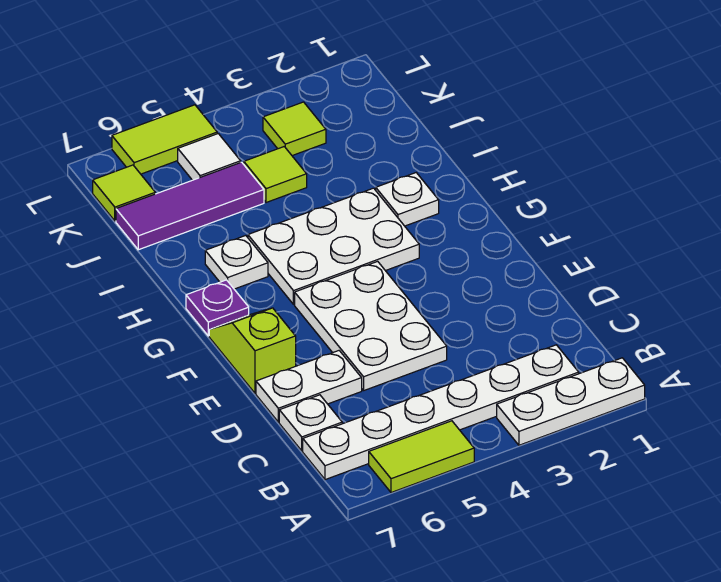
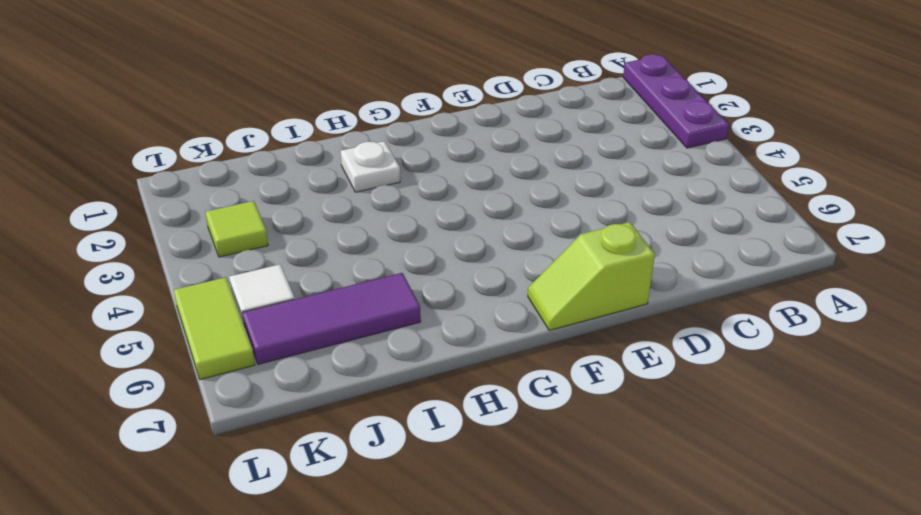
purple plate A1:A3 level 1 -> white plate A1:A3 level 1
purple tile I6:K6 level 1 -> purple tile J5:J7 level 1
none -> lime tile A5:A6 level 1
none -> white plate B2:B7 level 1
none -> white plate C7 level 1

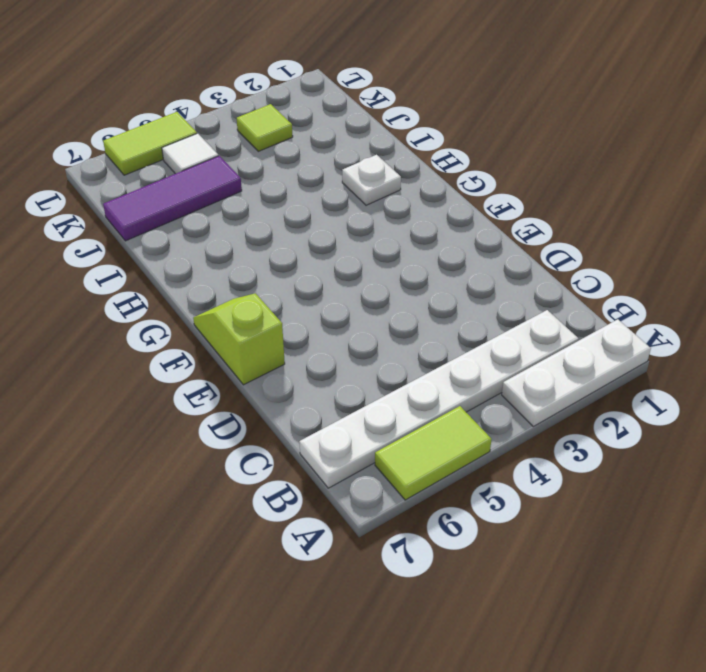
none -> white plate C7 level 1
none -> white plate D4:F5 level 1
none -> white plate D6:D7 level 1

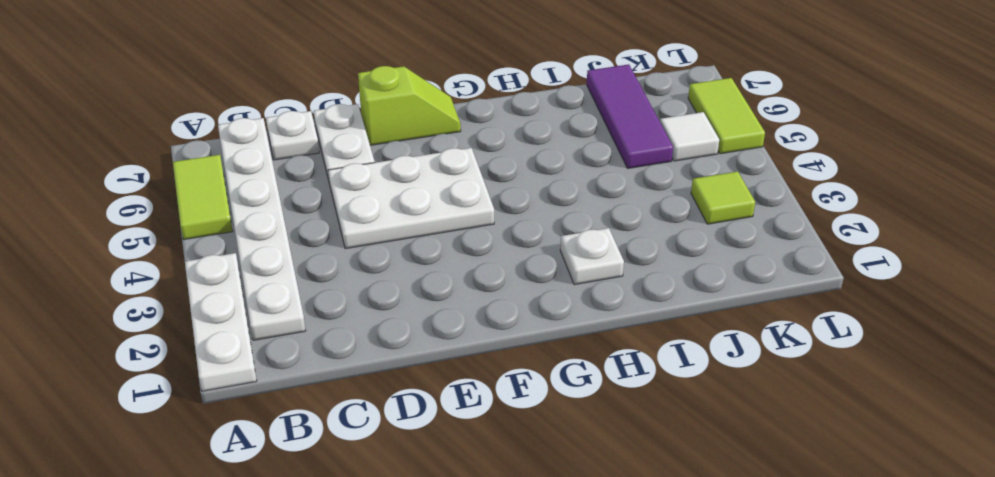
none -> white plate G3:H5 level 1
none -> purple plate G7 level 1
none -> white plate H6 level 1

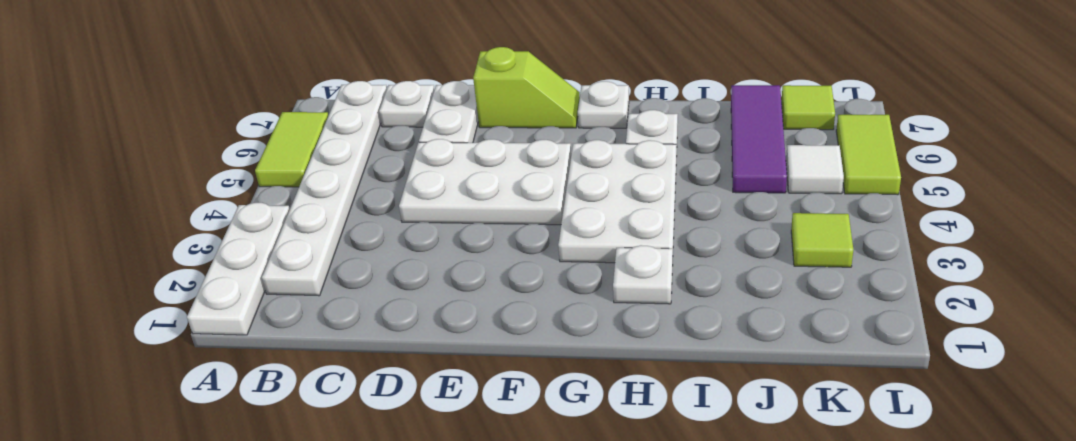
white plate G7 level 1 -> purple plate G7 level 1
none -> lime tile J4 level 1

